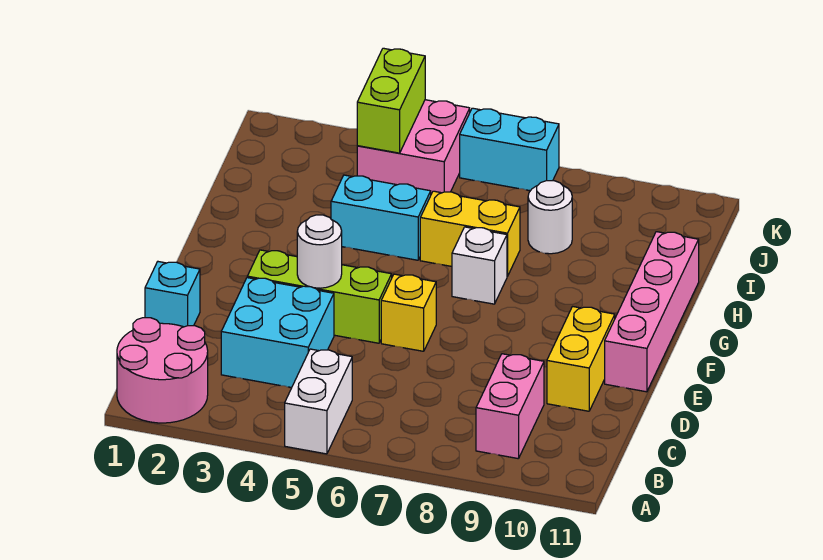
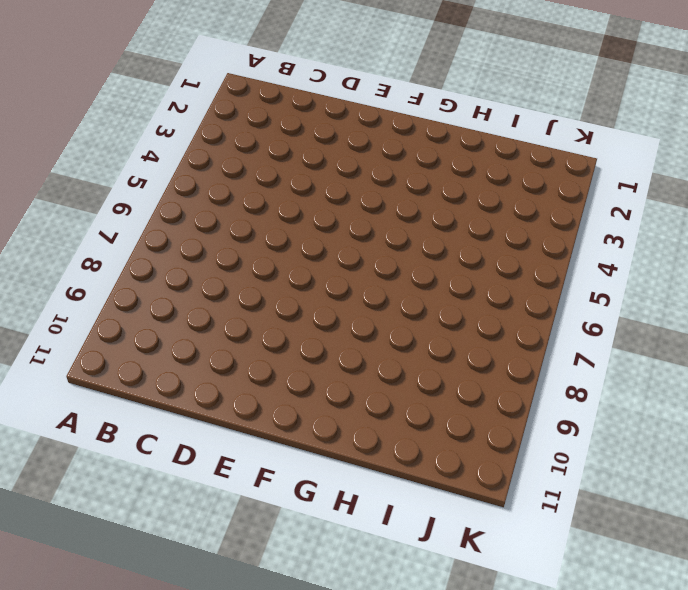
none -> pink round brick A1:B2 level 1
none -> white brick A5:B5 level 1
none -> pink brick B9:C9 level 1

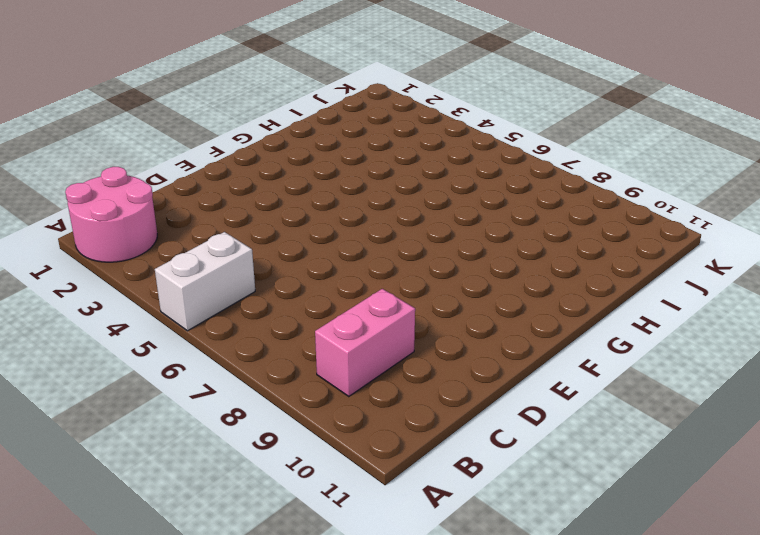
none -> cyan brick C3:D4 level 1
none -> cyan brick D1 level 1
none -> yellow brick D10:E10 level 1

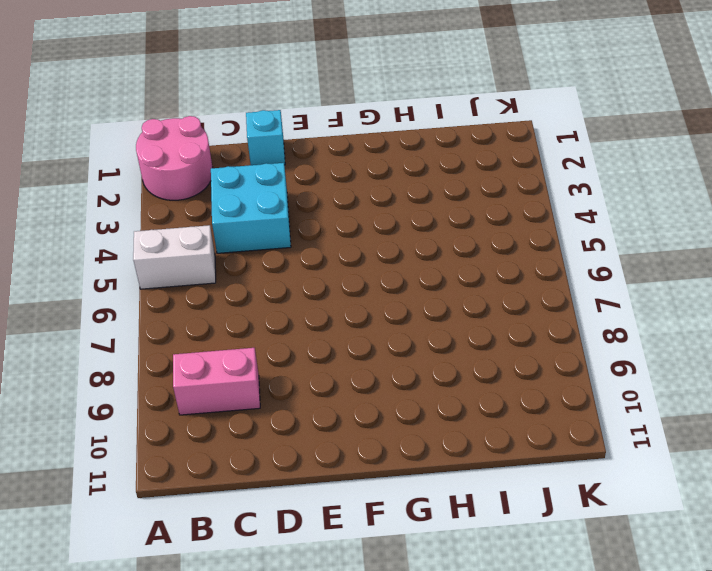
none -> yellow brick D10:E10 level 1
none -> lime brick E3:E5 level 1
none -> yellow brick E6 level 1

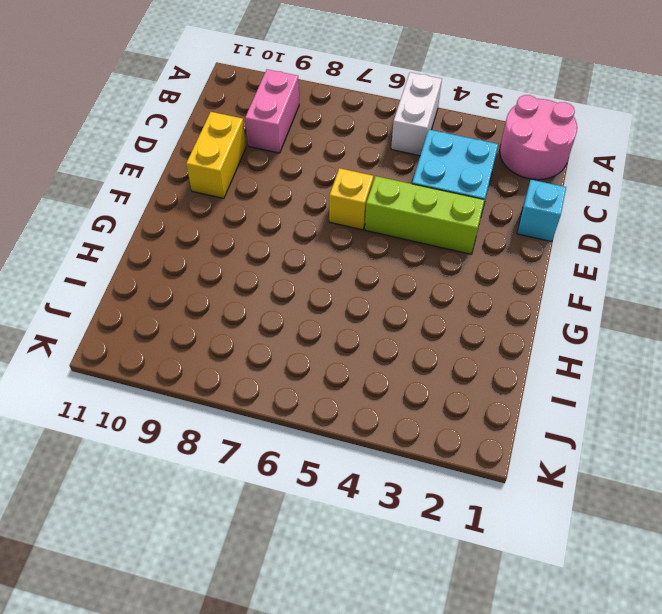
none -> pink brick E11:H11 level 1
none -> white brick G7 level 1
none -> cyan brick H4:H5 level 1

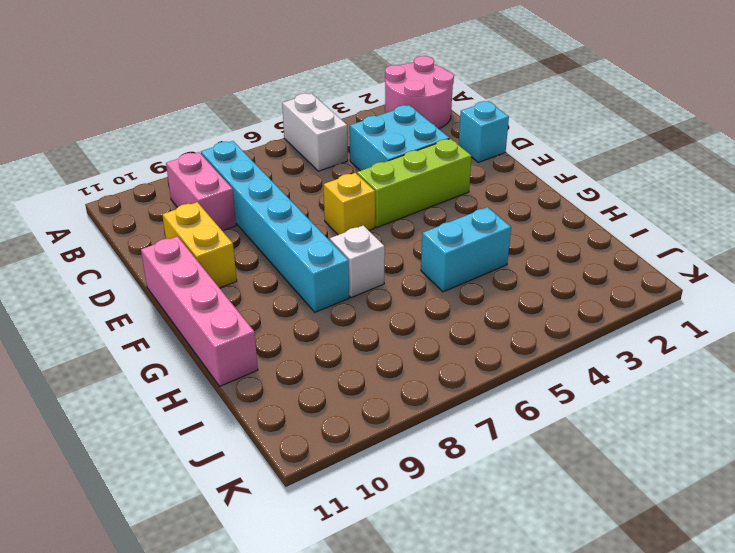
cyan brick B8:G8 level 1 -> none
none -> yellow brick H6:H7 level 1
none -> white round brick I8 level 1
none -> pink brick J4:K5 level 1

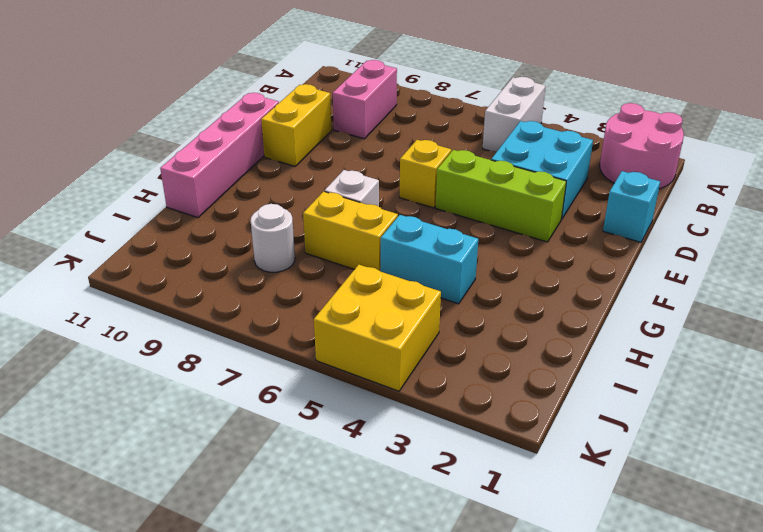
yellow brick J4:K5 level 1 -> pink brick J4:K5 level 1
none -> cyan brick K6:K7 level 1
none -> white round brick E4 level 2
none -> lime brick J4:K4 level 2

